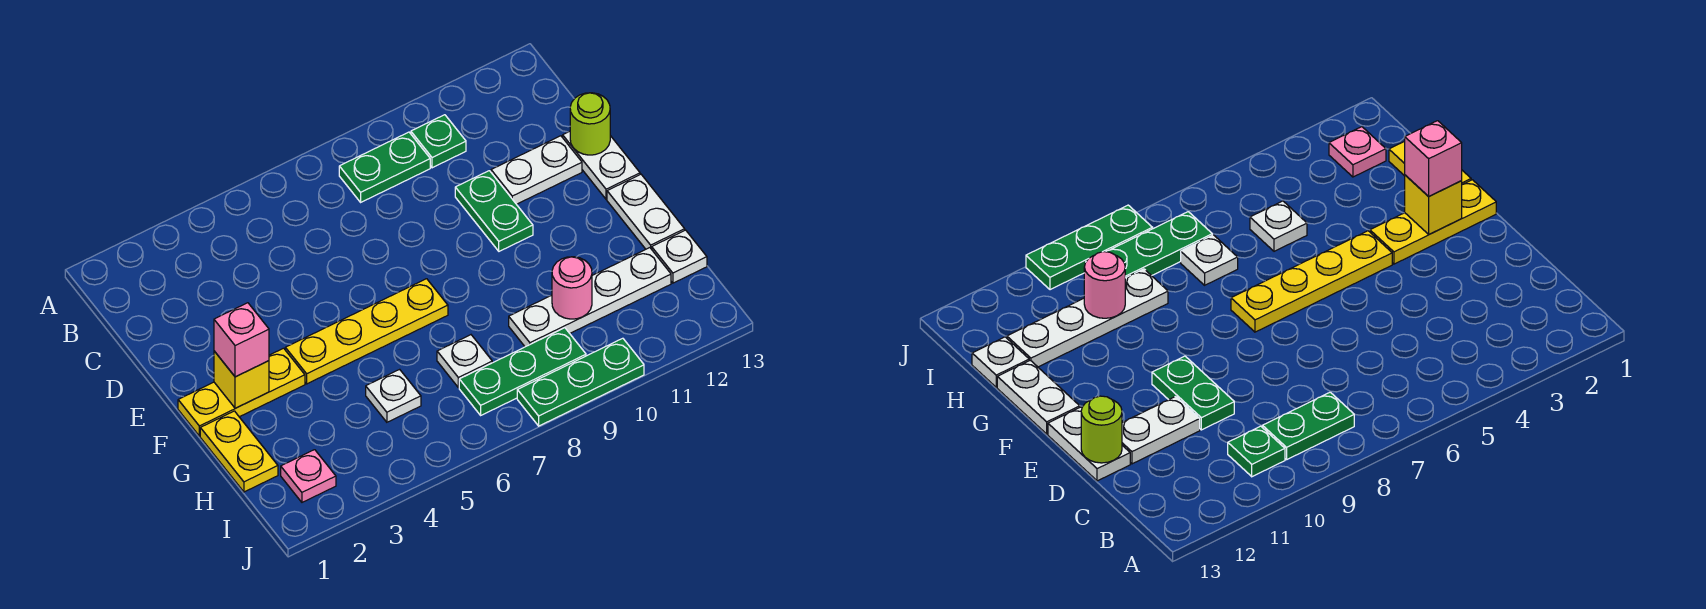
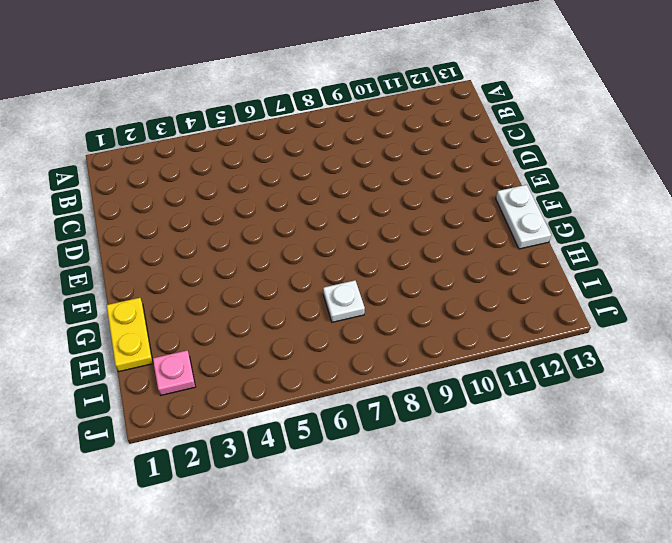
none -> green plate B8:B9 level 1
none -> green plate B10 level 1
none -> green plate D10:E10 level 1

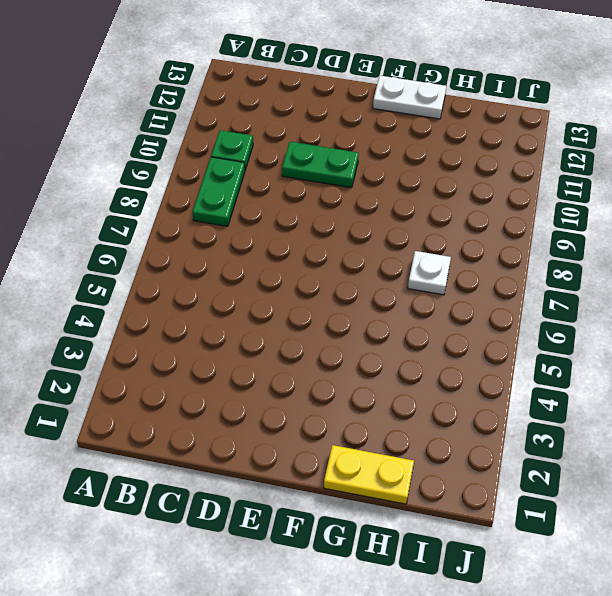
none -> white plate D11:D12 level 1
none -> white plate D13:E13 level 1
none -> yellow plate F1:F3 level 1

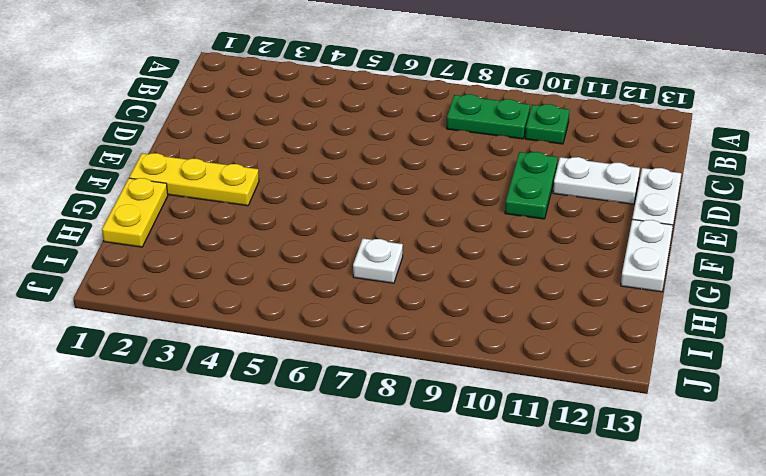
none -> yellow plate F4:F7 level 1
none -> white plate H5 level 1
none -> white plate H9:H12 level 1

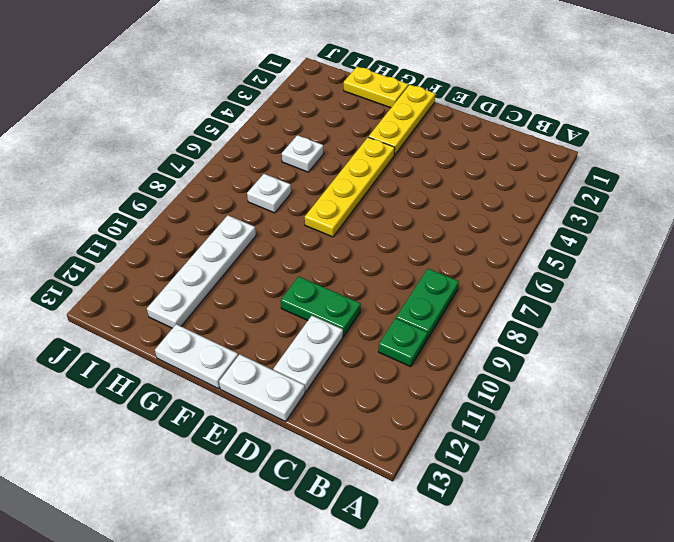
none -> white plate H13 level 1
none -> pink plate I2 level 1
none -> green plate I7:I9 level 1

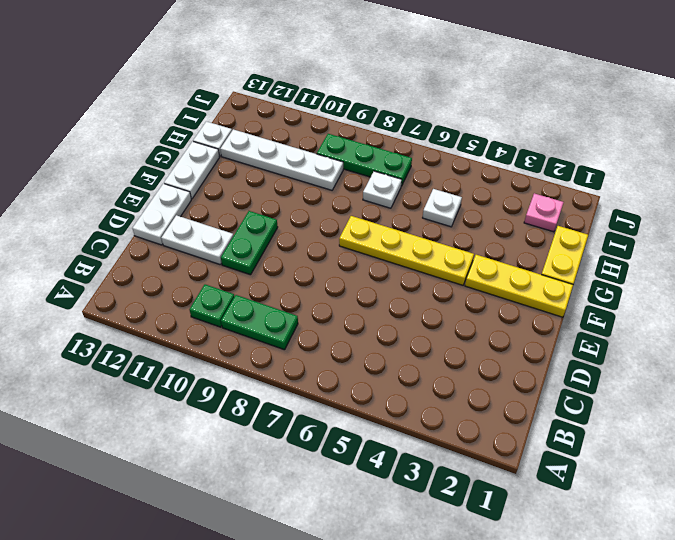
none -> green plate J8:J10 level 1
none -> lime round brick D13 level 2
none -> yellow brick F2 level 2

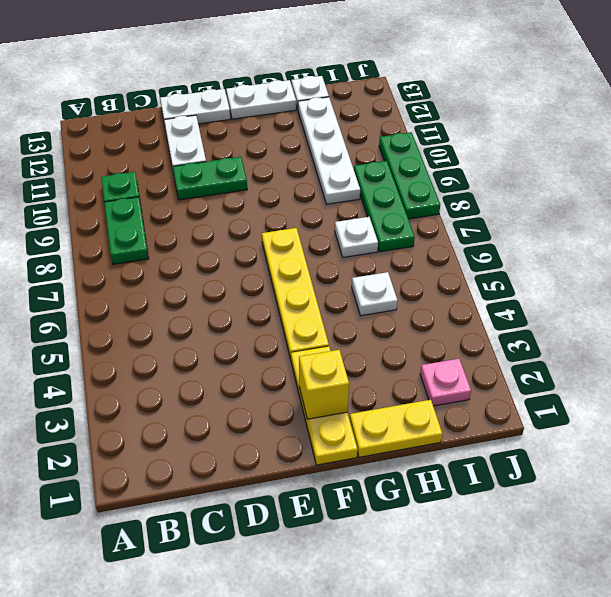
none -> lime round brick D13 level 2
none -> pink round brick H10 level 2
none -> pink brick F2 level 3

